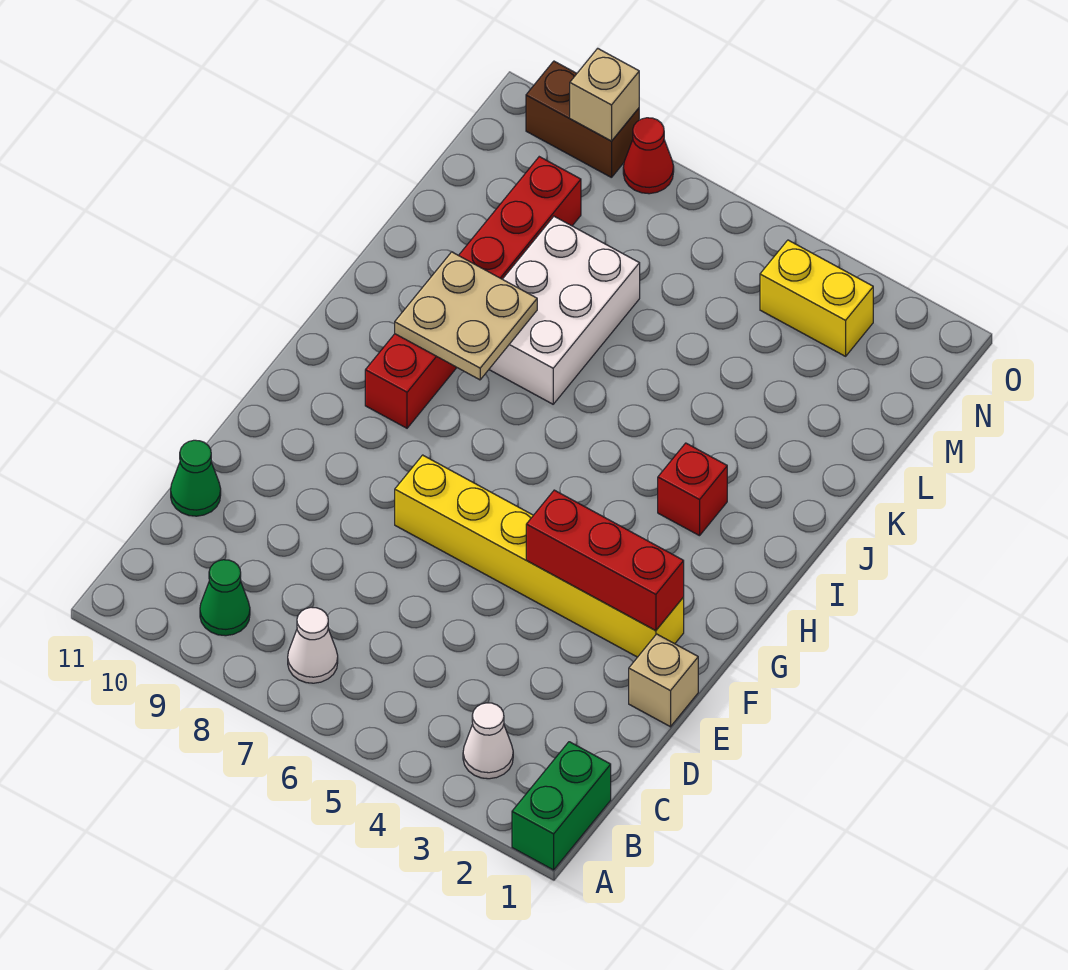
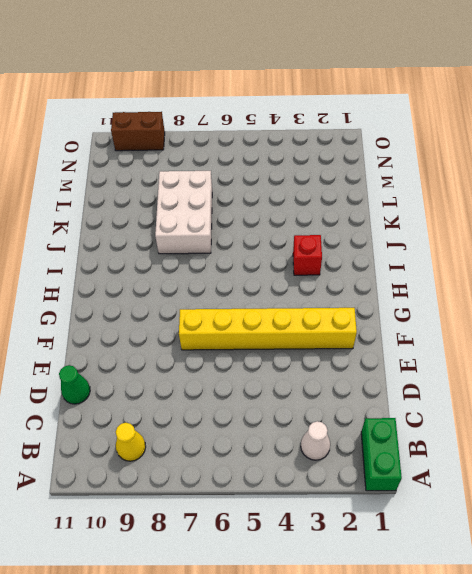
yellow cone B9 level 1 -> green cone B9 level 1
none -> white cone B7 level 1
none -> tan brick E1 level 1
none -> red brick H9:M9 level 1

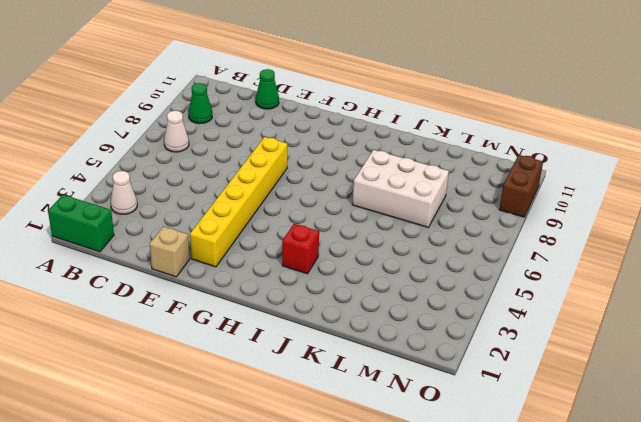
none -> red brick H9:M9 level 1
none -> yellow brick N3:N4 level 1
none -> red cone O8 level 1

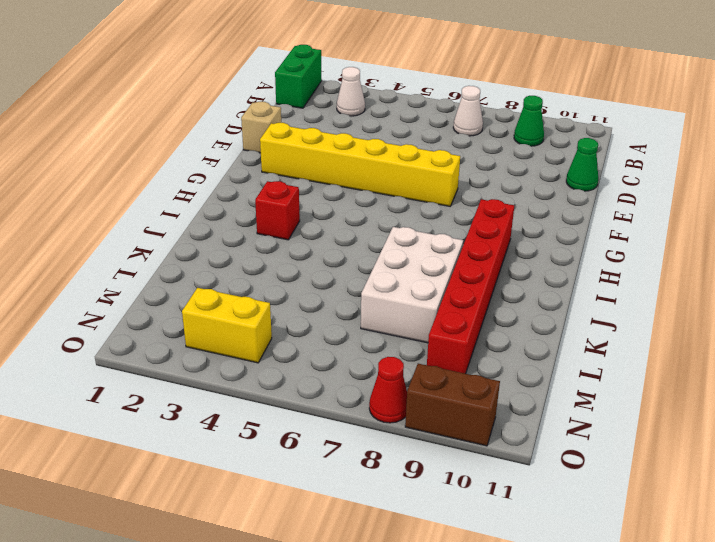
none -> red brick F2:F4 level 2
none -> tan plate I8:J9 level 2
none -> tan brick O9 level 2

